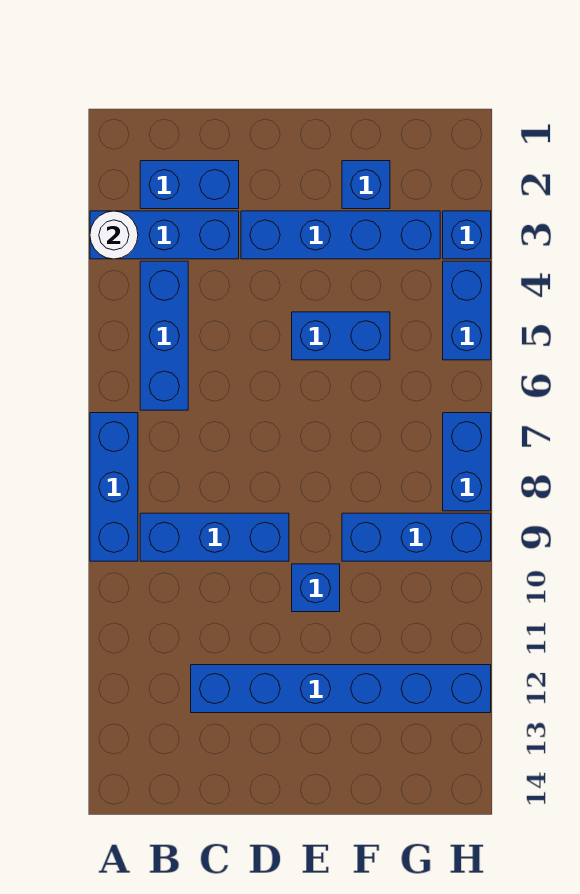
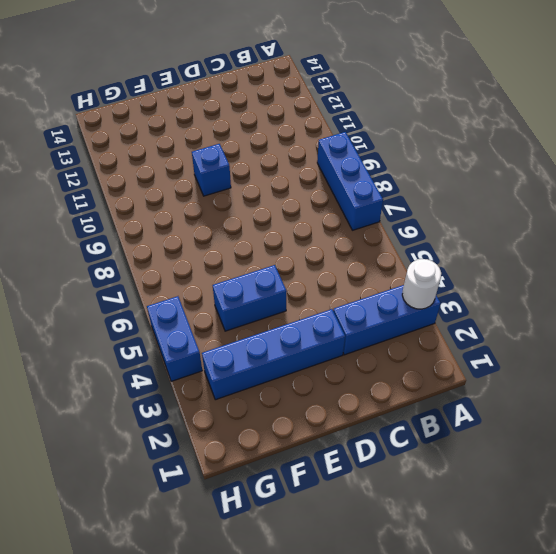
none -> blue brick B2:C2 level 1
none -> blue brick B4:B6 level 1
none -> blue brick B9:D9 level 1

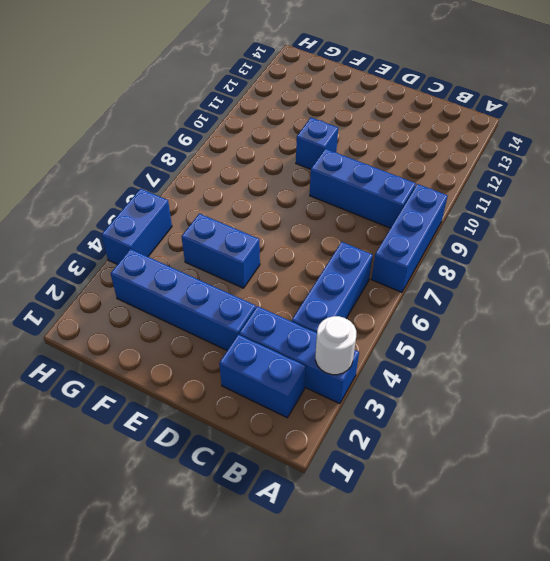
none -> blue brick C12:H12 level 1
none -> blue brick F2 level 1
none -> blue brick F9:H9 level 1

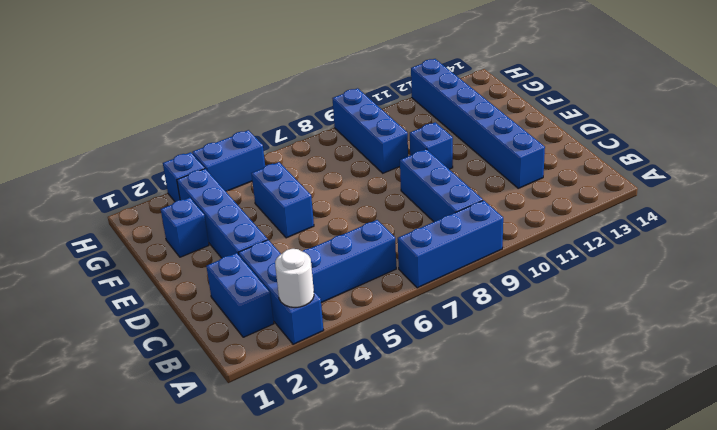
none -> blue brick H7:H8 level 1

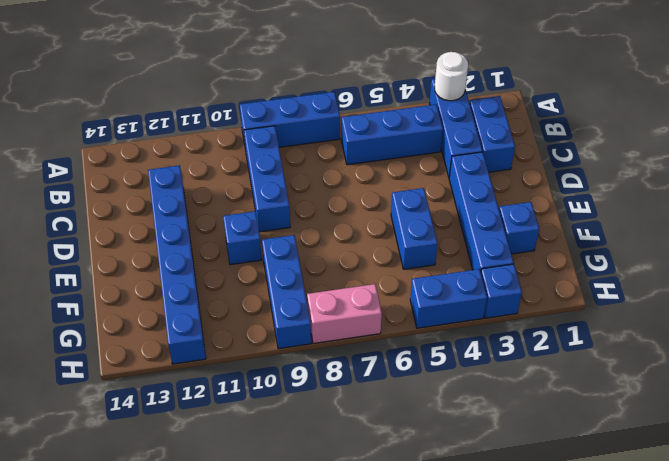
pink brick H7:H8 level 1 -> blue brick H7:H8 level 1

